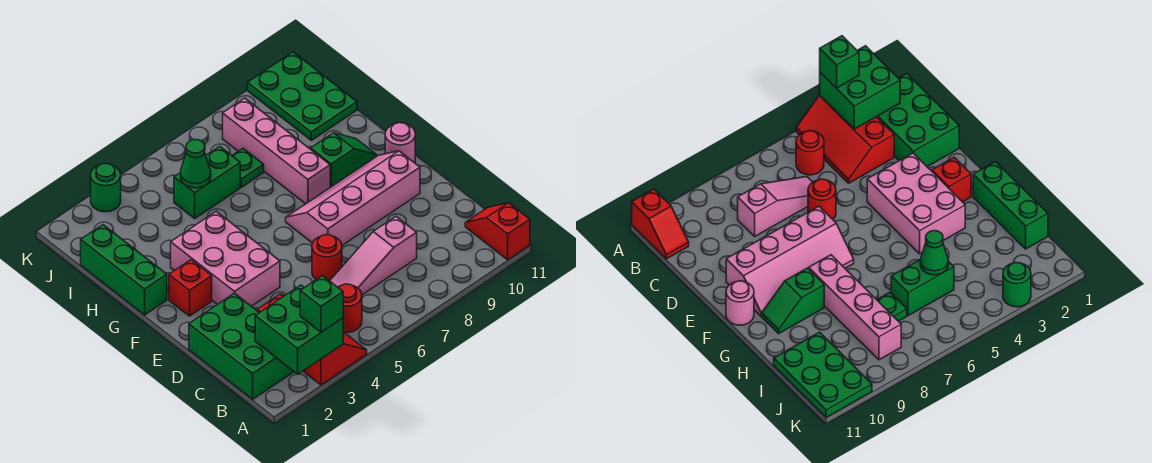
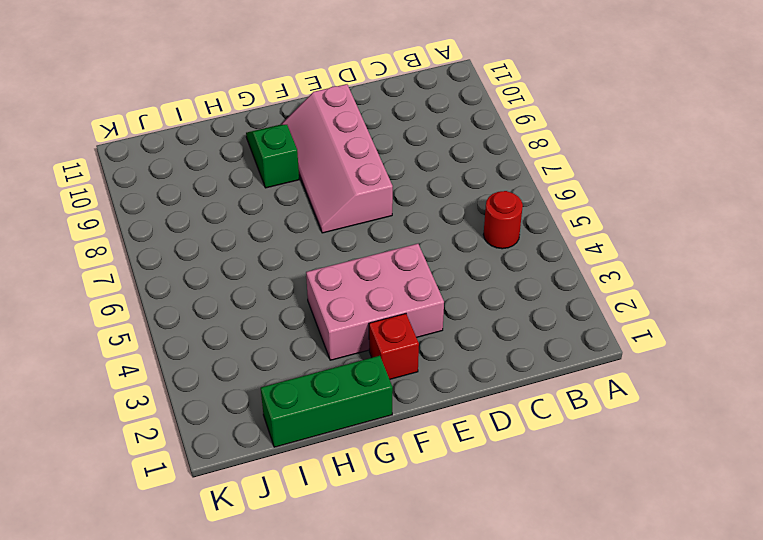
none -> red slope A3:C4 level 1 top 3
none -> red slope A11:B11 level 1 top A
none -> green brick B1:D2 level 1

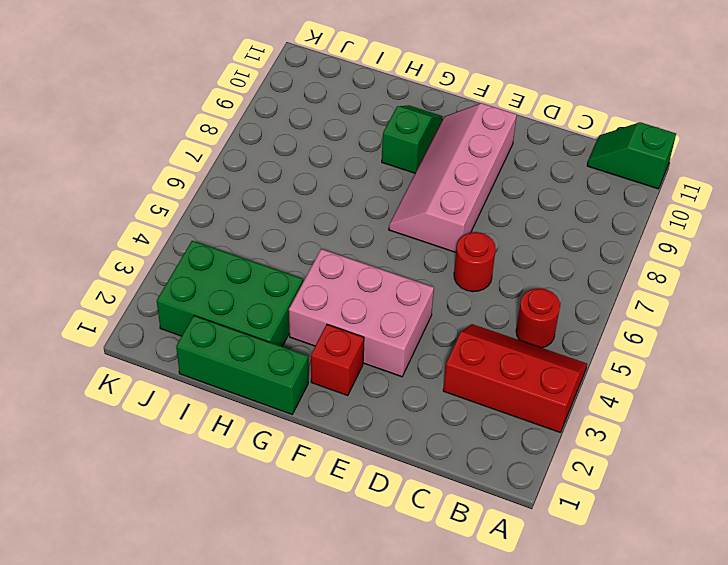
green slope A11:B11 level 1 top A -> red slope A11:B11 level 1 top A
green brick H2:J3 level 1 -> green brick B1:D2 level 1
none -> pink slope C6:C8 level 1 top 8
none -> pink round brick F11 level 1
none -> pink brick G8:J8 level 1

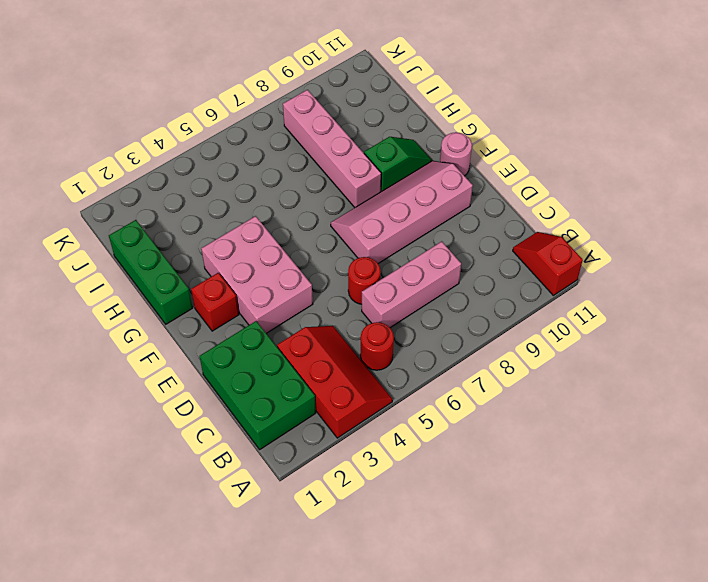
pink brick C6:C8 level 1 -> pink slope C6:C8 level 1 top 8
none -> green brick I5:I6 level 1
none -> green plate I7 level 1
none -> green plate I10:K11 level 1

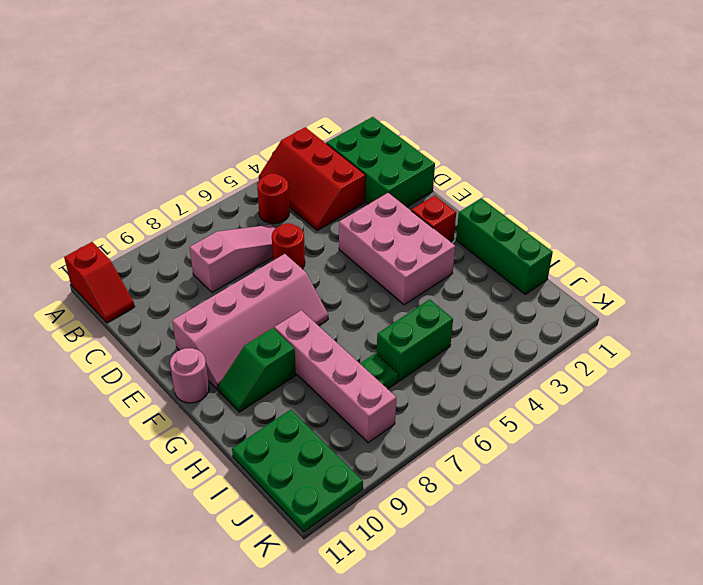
none -> green round brick K3 level 1
none -> green brick A2:B3 level 2
none -> green cone I5 level 2

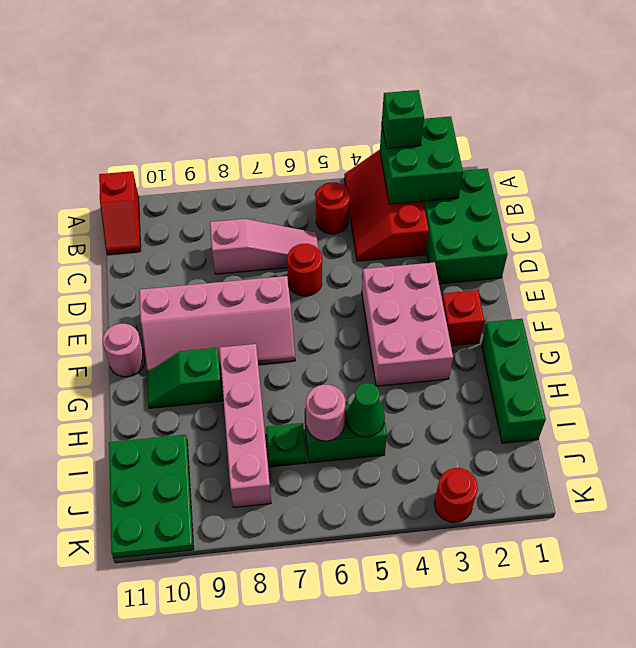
pink round brick I6 level 2 -> none
red round brick K3 level 1 -> green round brick K3 level 1

